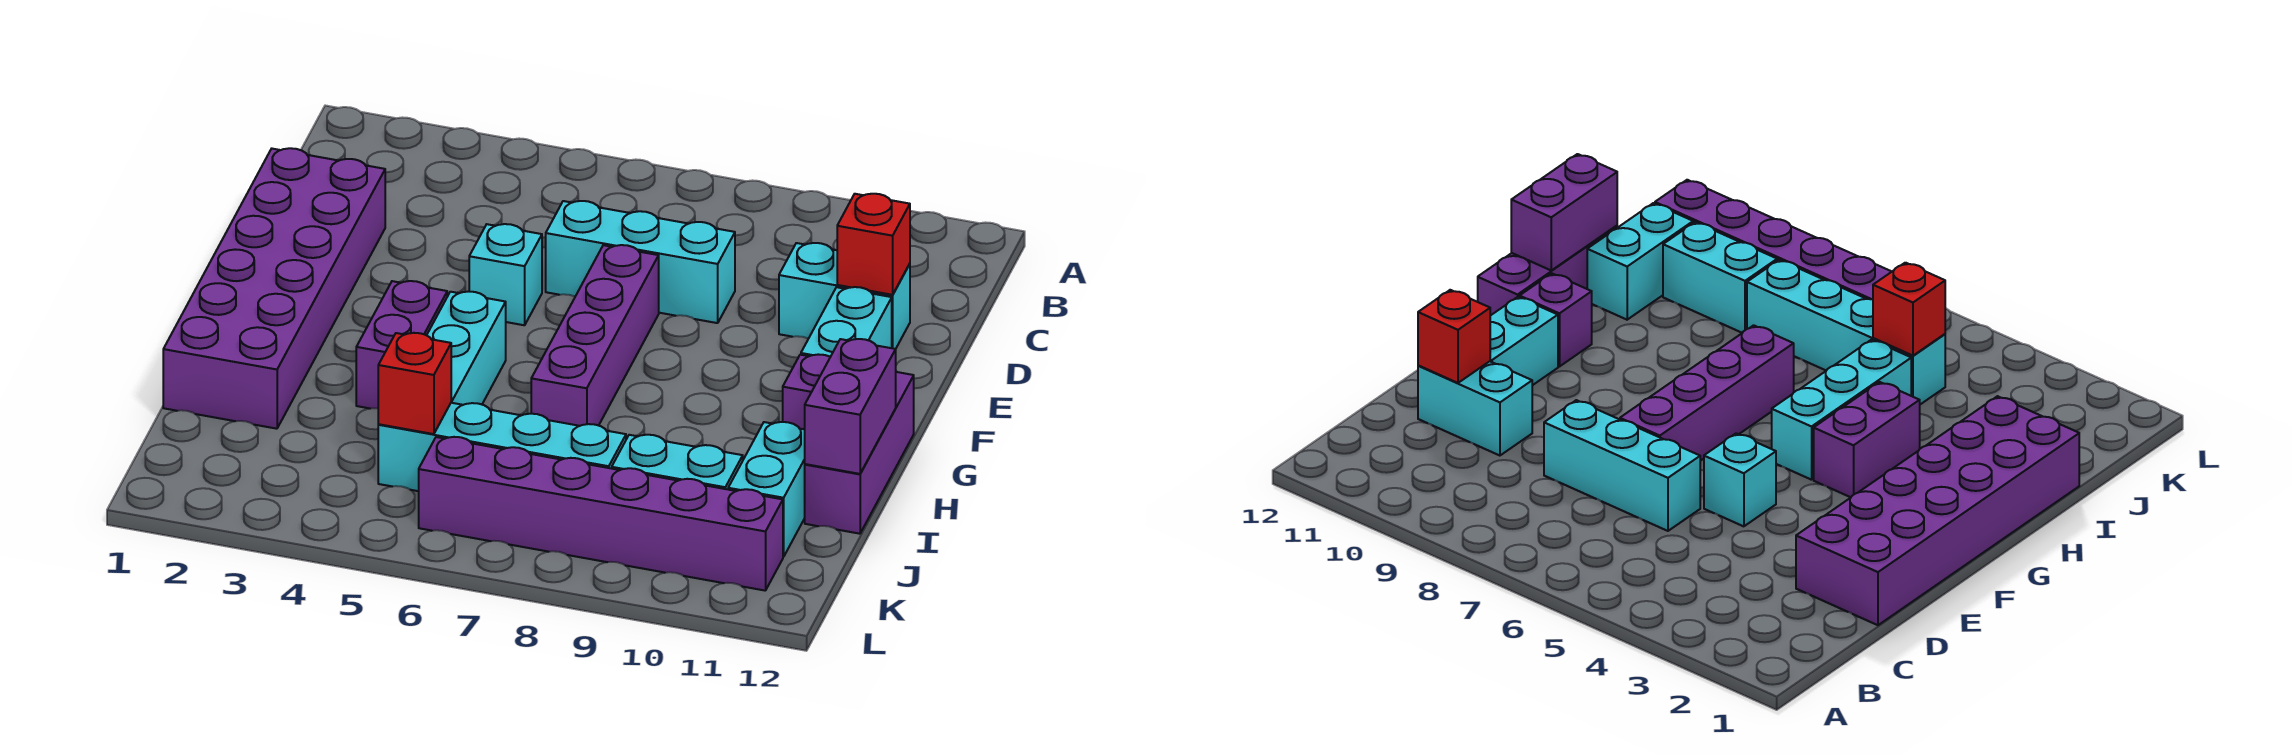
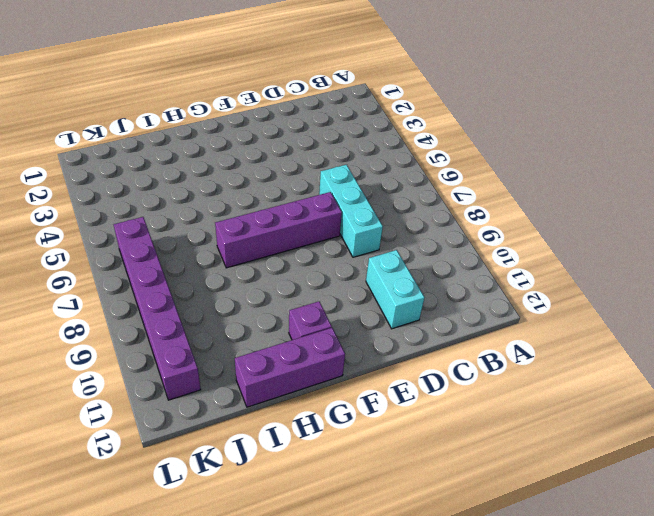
none -> purple brick D1:I2 level 1
none -> cyan brick E5 level 1
none -> cyan brick E11:F11 level 1

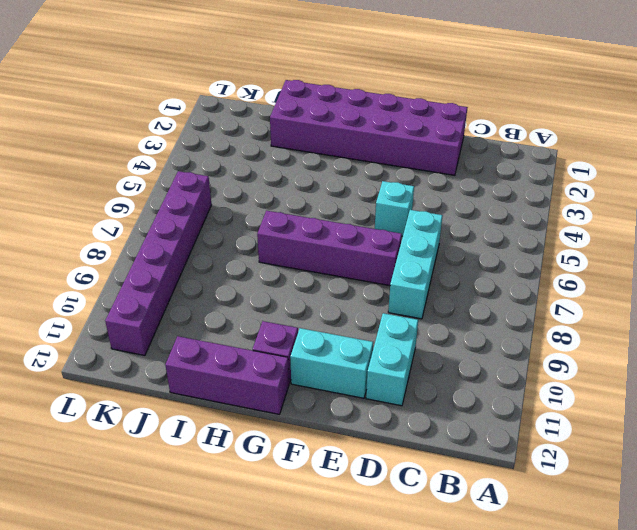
none -> purple brick G4:H4 level 1
none -> cyan brick G5:I5 level 1
none -> cyan brick I11:J11 level 1

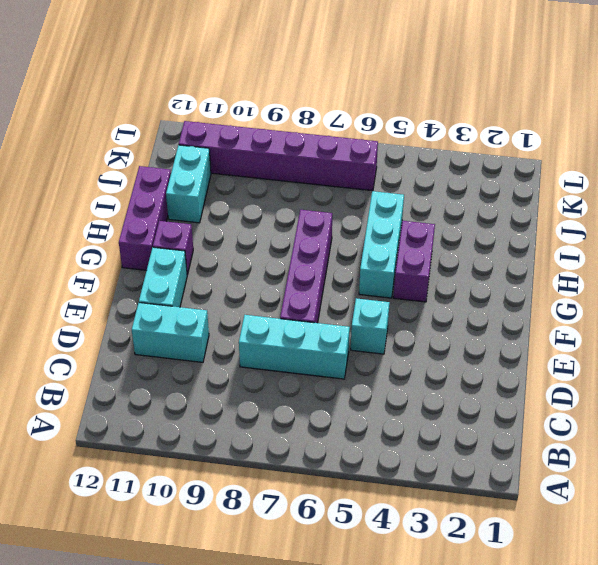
none -> purple brick D1:I2 level 1
none -> cyan brick J5:J8 level 1
none -> cyan brick J9:J10 level 1

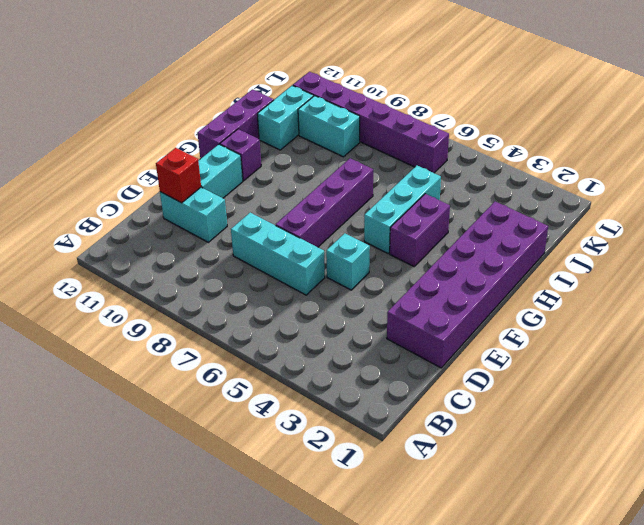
none -> cyan brick J5:J8 level 1
none -> purple brick H12:I12 level 2
none -> red brick J5 level 2

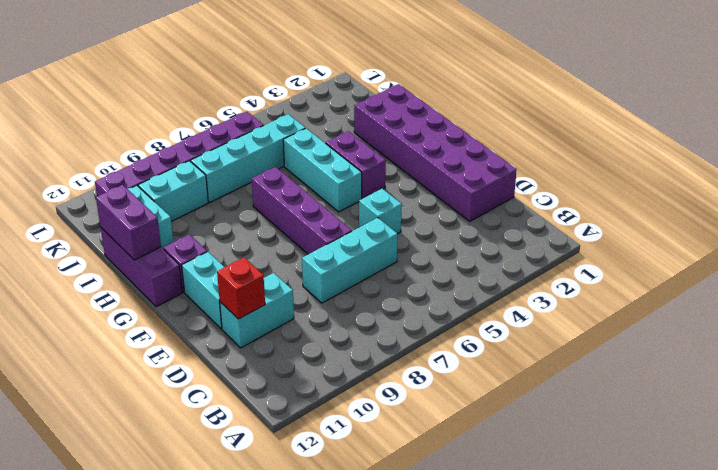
none -> red brick J5 level 2

